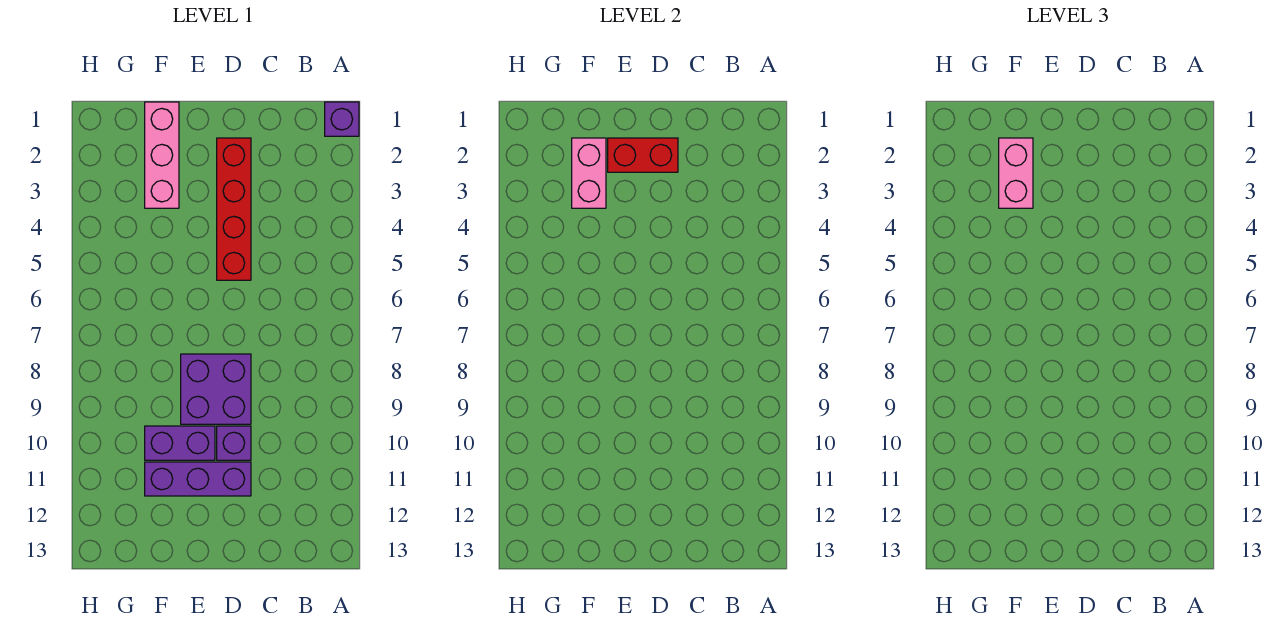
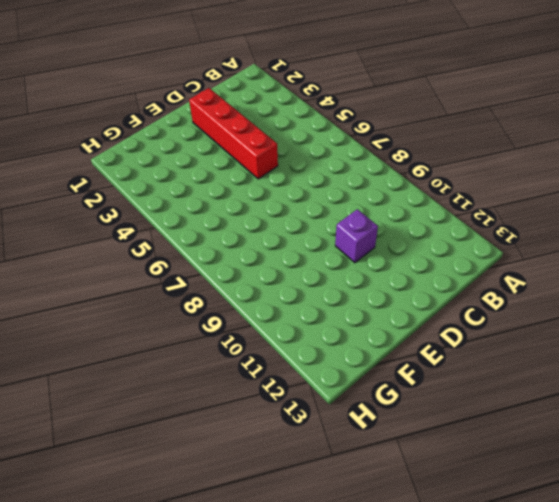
none -> purple brick A1 level 1
none -> purple brick D8:E9 level 1

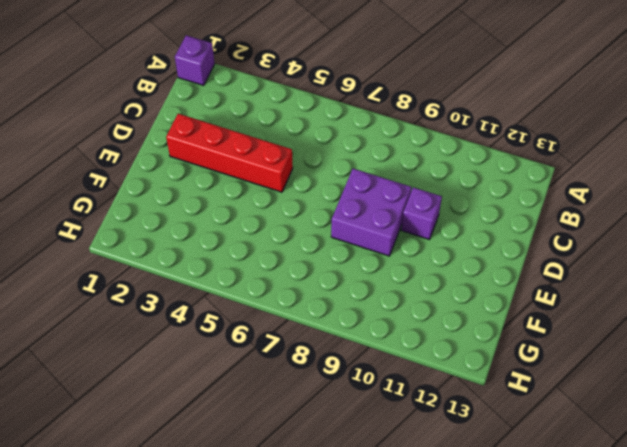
none -> purple brick D11:F11 level 1
none -> purple brick E10:F10 level 1

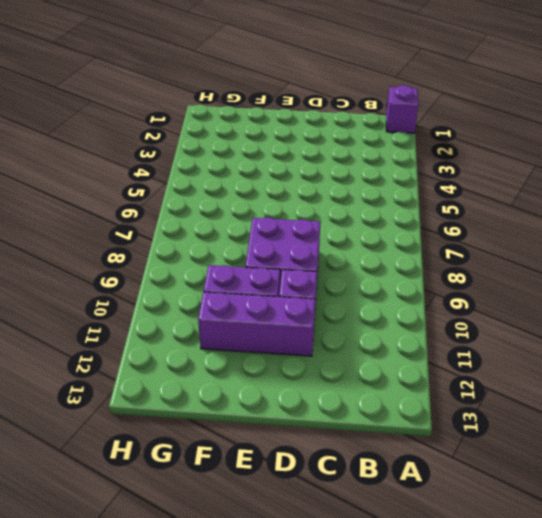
none -> red brick D2:D5 level 1
none -> pink brick F1:F3 level 1

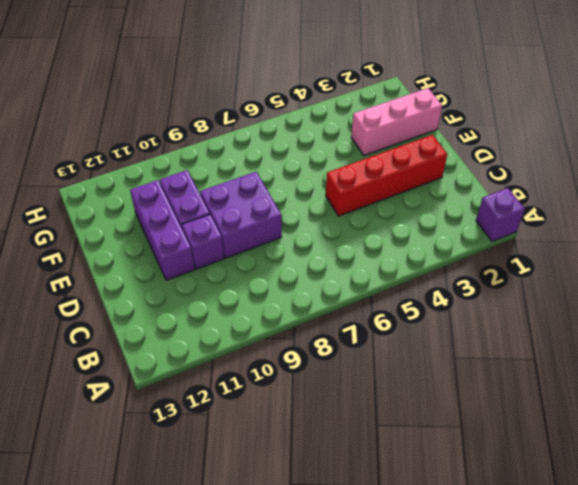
none -> red brick D2:E2 level 2
none -> pink brick F2:F3 level 2

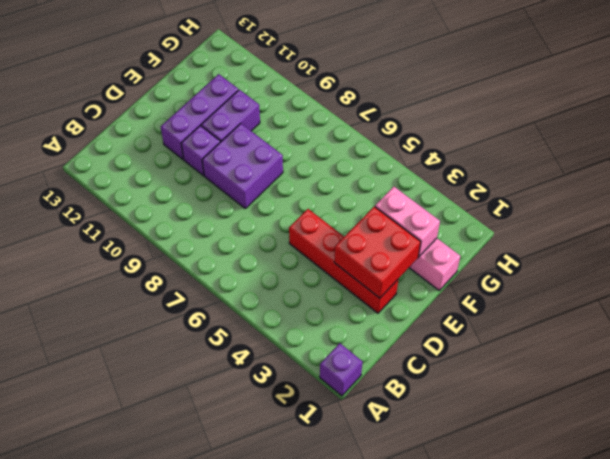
red brick D2:E3 level 2 -> red brick D2:E2 level 2
none -> pink brick F2:F3 level 3

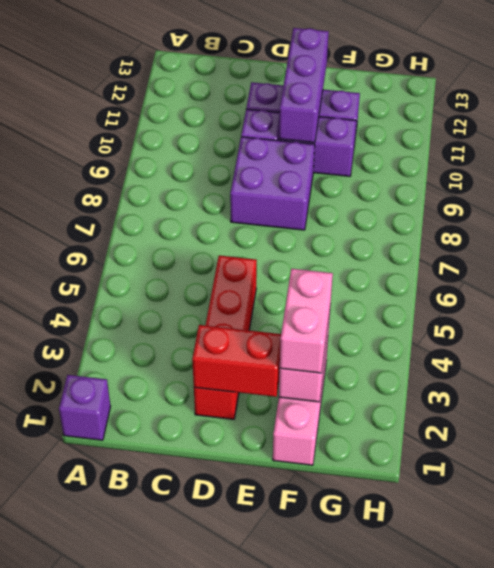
purple brick E10:E12 level 2 -> none

